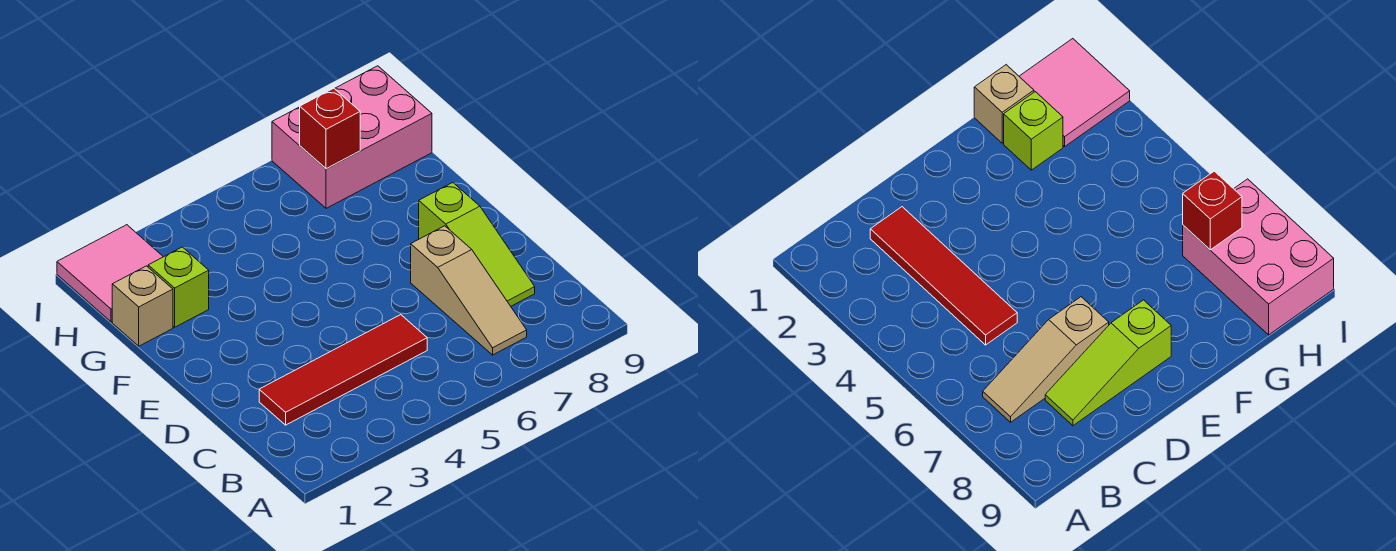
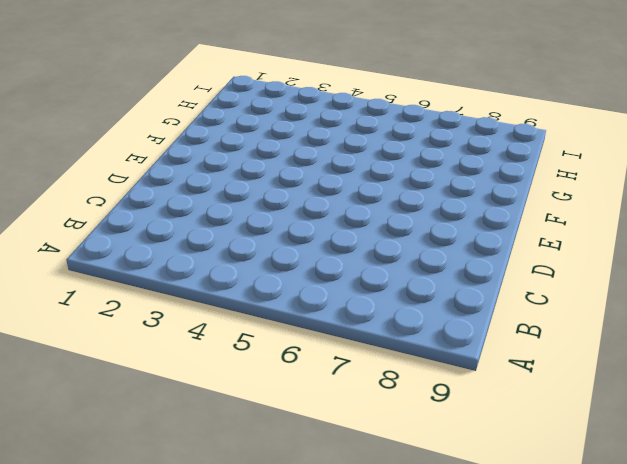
none -> tan slope B7:D7 level 1 top D
none -> red tile C2:C5 level 1

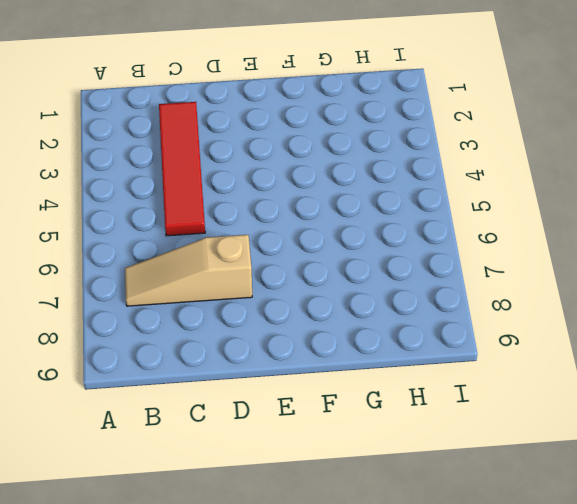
none -> lime slope C8:E8 level 1 top E
none -> tan brick G1 level 1

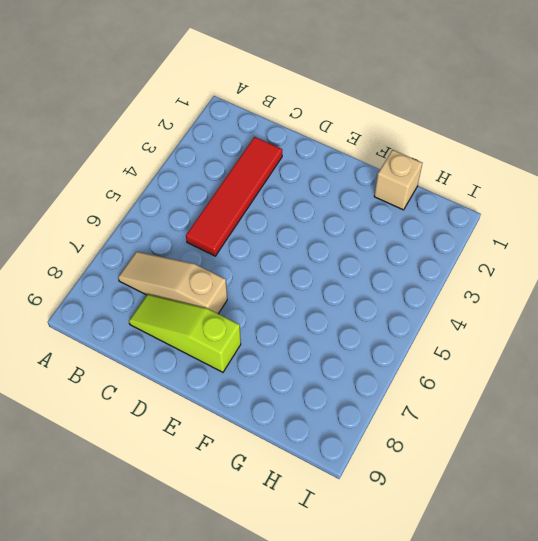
none -> lime brick G2 level 1
none -> pink tile H1:I2 level 1

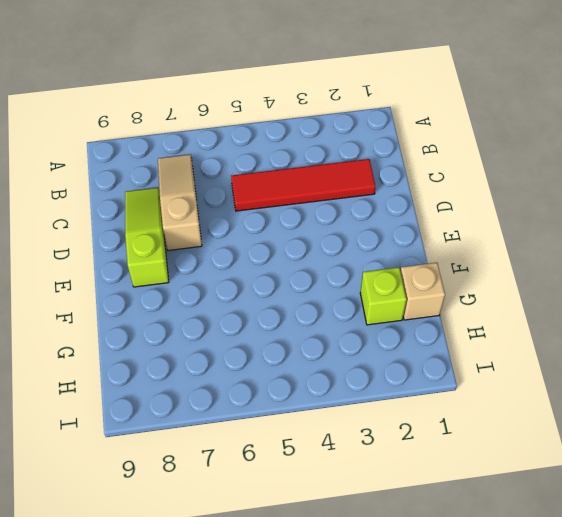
none -> pink tile H1:I2 level 1
none -> pink brick H7:I9 level 1

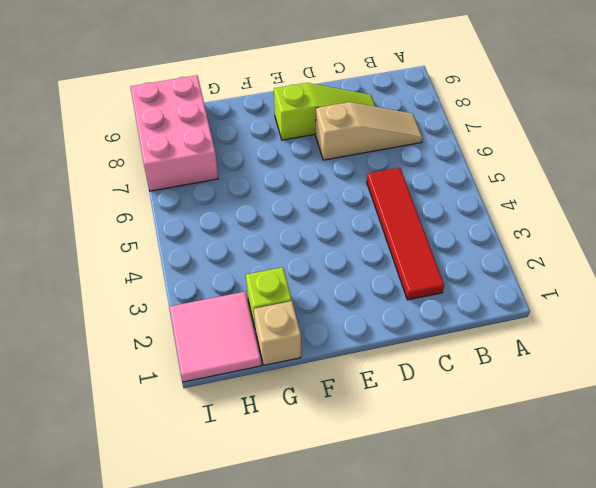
none -> red brick H7 level 2

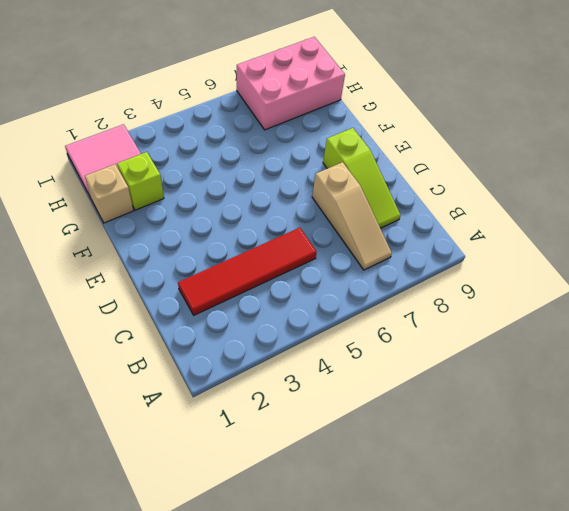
none -> red brick H7 level 2

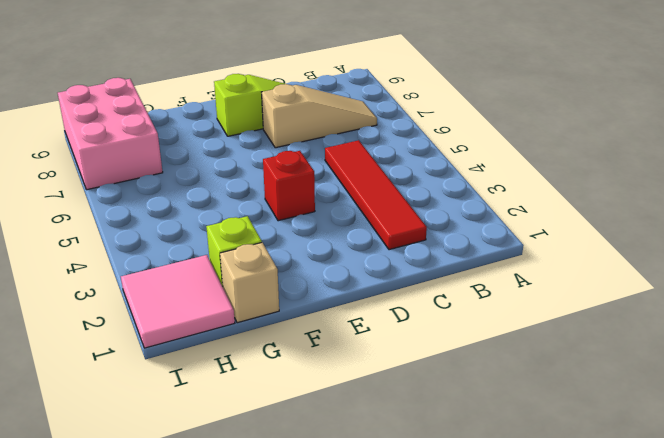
red brick E4 level 1 -> red brick H7 level 2

